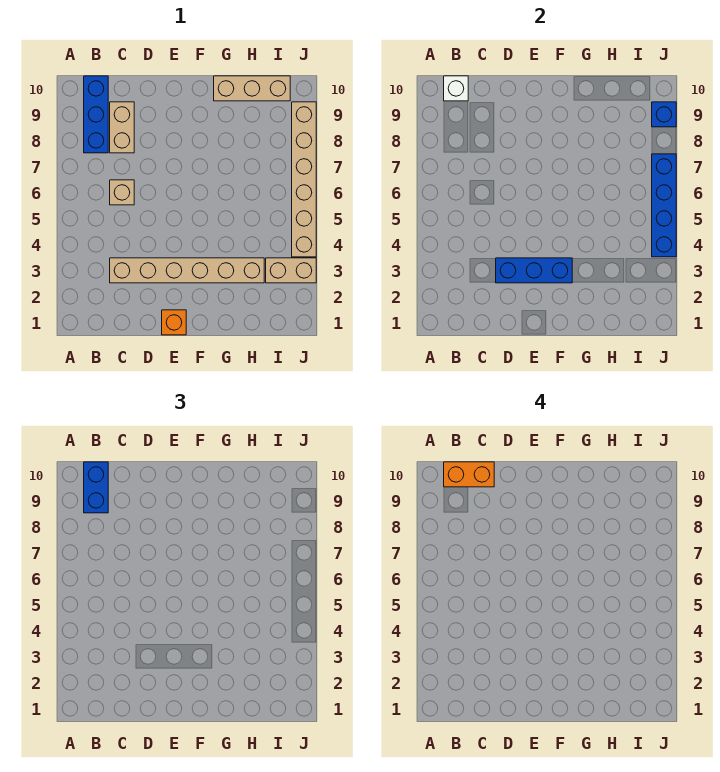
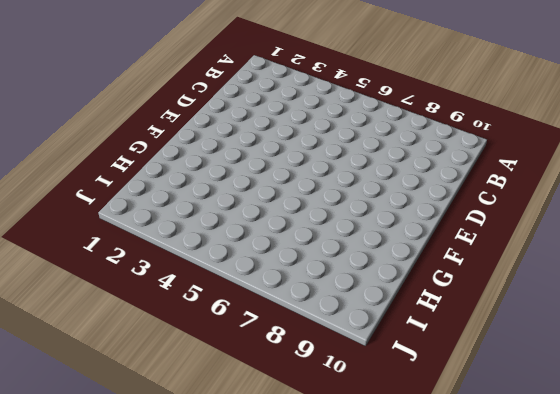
none -> blue brick B8:B10 level 1
none -> tan brick C3:H3 level 1
none -> tan brick C6 level 1

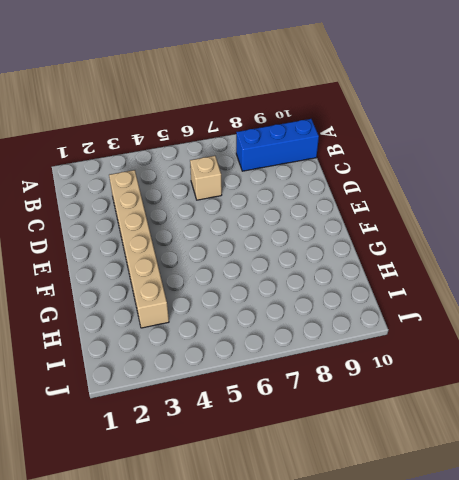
none -> tan brick C8:C9 level 1
none -> orange brick E1 level 1
none -> tan brick G10:I10 level 1

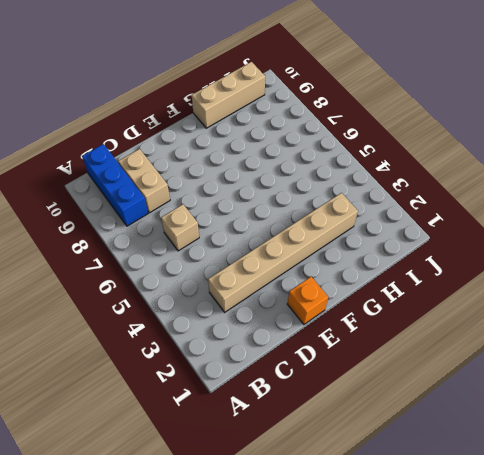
none -> tan brick I3:J3 level 1
none -> tan brick J4:J9 level 1
none -> white brick B10 level 2

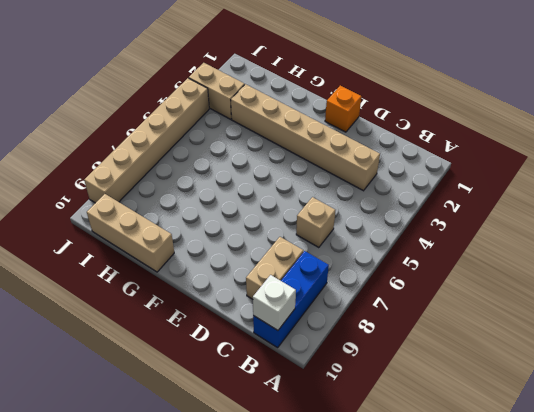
none -> blue brick D3:F3 level 2
none -> blue brick J4:J7 level 2
none -> blue brick J9 level 2

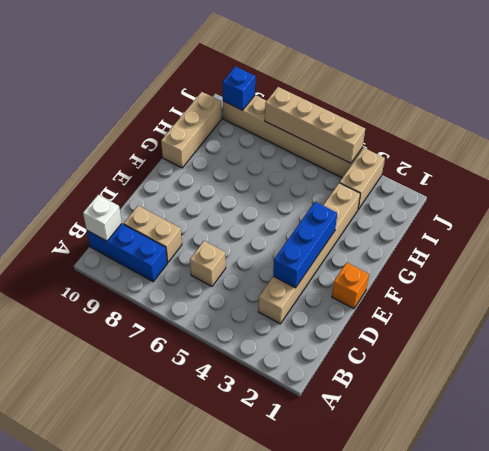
tan brick J4:J7 level 2 -> blue brick J4:J7 level 2
none -> blue brick B9:B10 level 3
none -> orange brick B10:C10 level 4

